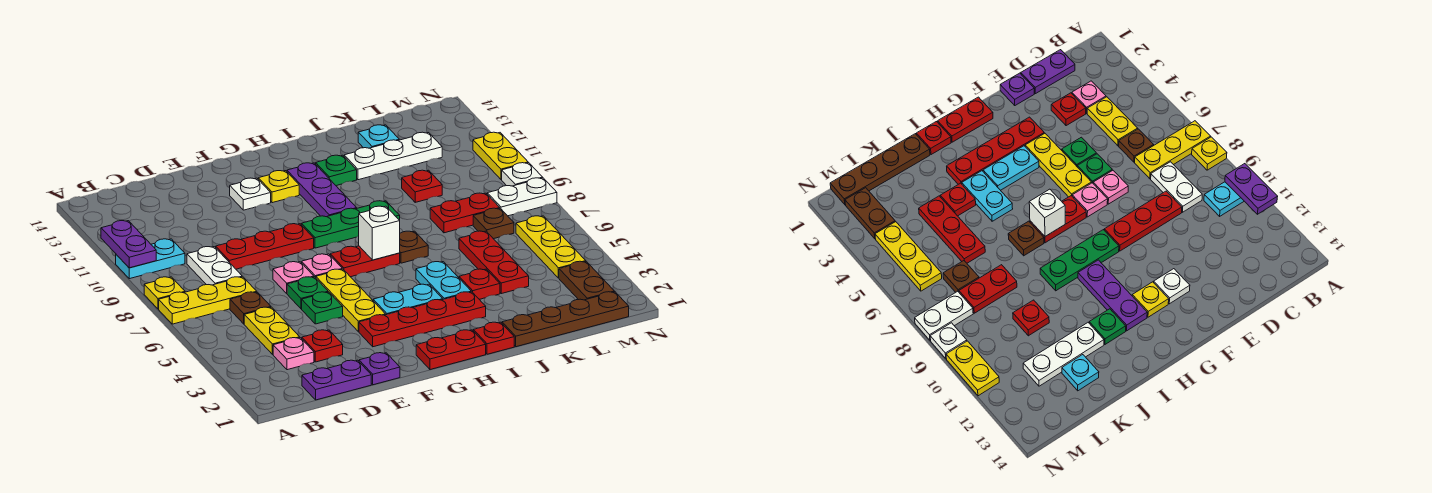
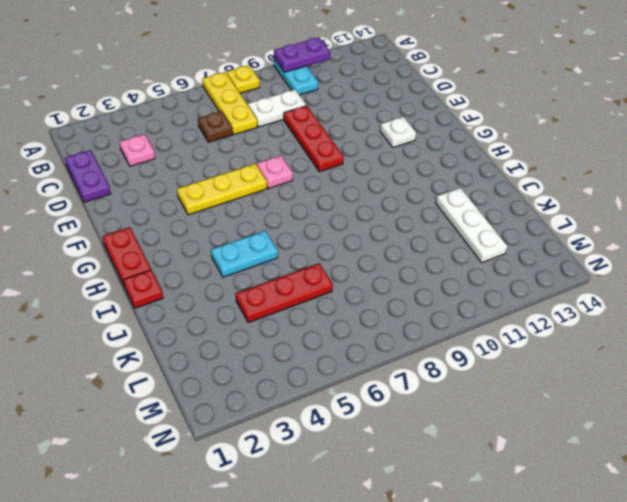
none -> yellow plate C4:C5 level 1
none -> red plate D3 level 1
none -> purple plate E1 level 1
none -> green plate E5 level 1

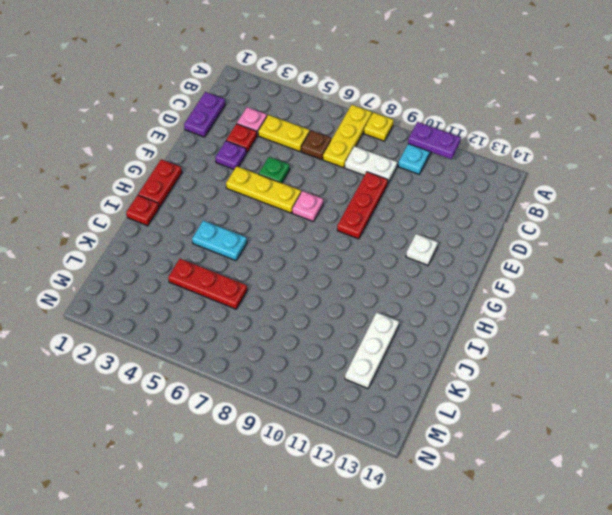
purple plate E3 level 1 -> purple plate E1 level 1
none -> green plate E6 level 1
none -> pink plate E7 level 1
none -> red plate F3:I3 level 1
none -> cyan plate G4:H4 level 1

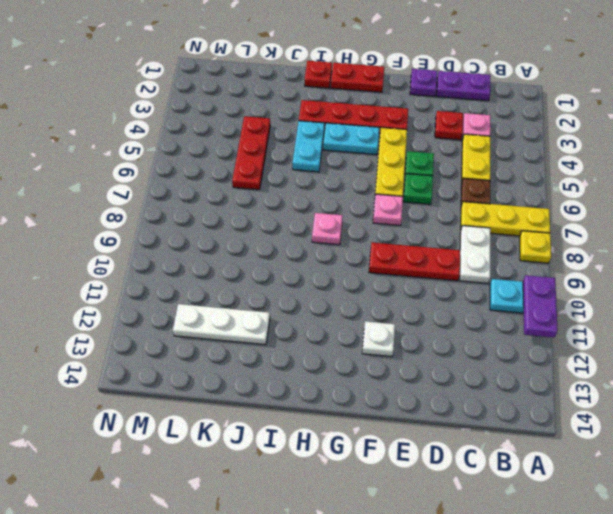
pink plate H8 level 1 -> pink plate E7 level 1
none -> red plate G7:H7 level 1
none -> green plate G9:I9 level 1
none -> yellow plate G12 level 1
none -> purple plate H10:H12 level 1

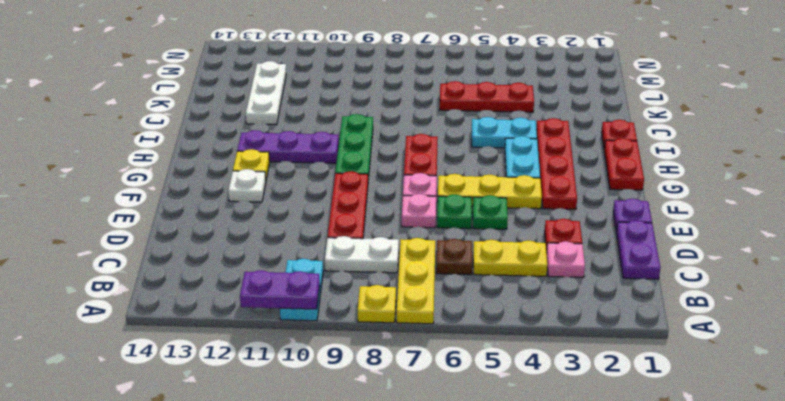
none -> brown plate I7 level 1
none -> green plate I12 level 1
none -> brown plate J1:M1 level 1
none -> red plate J4 level 1

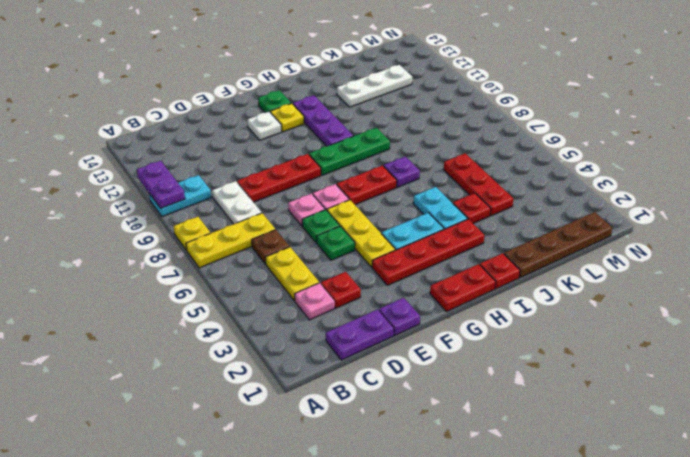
green plate G13 level 1 -> green plate I12 level 1
purple plate I7 level 1 -> brown plate I7 level 1
none -> red plate K8:L8 level 1
none -> red plate K10 level 1
none -> cyan plate K13 level 1
none -> brown plate L7 level 1

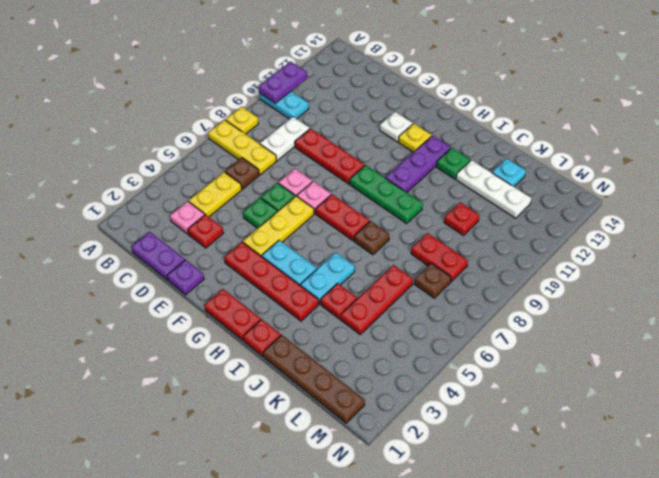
none -> brown plate M2:M3 level 1
none -> yellow plate M4:M6 level 1
none -> white plate M8:N8 level 1
none -> white plate N9 level 1

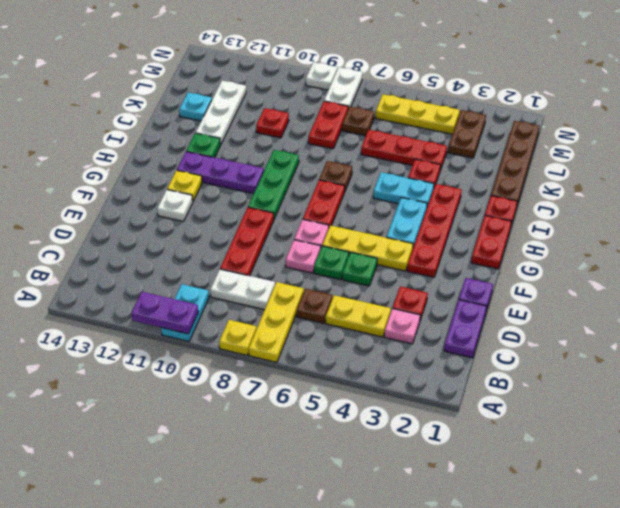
brown plate L3:M3 level 1 -> brown plate M2:M3 level 1
none -> yellow plate N10:N11 level 1
none -> white brick H7 level 2

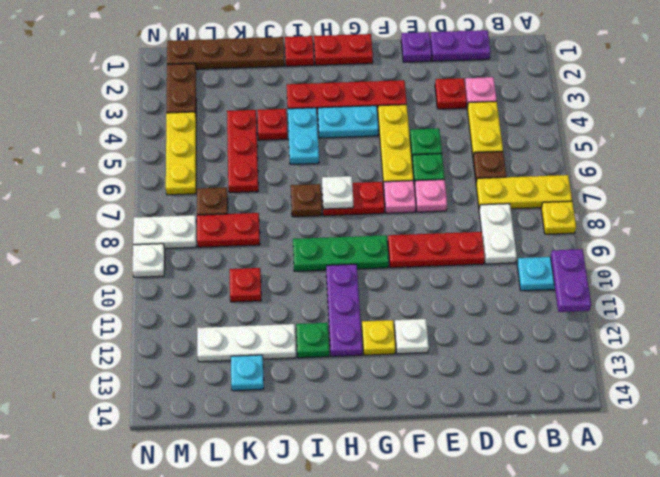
white plate H7 level 2 -> white brick H7 level 2
none -> yellow plate N10:N11 level 1

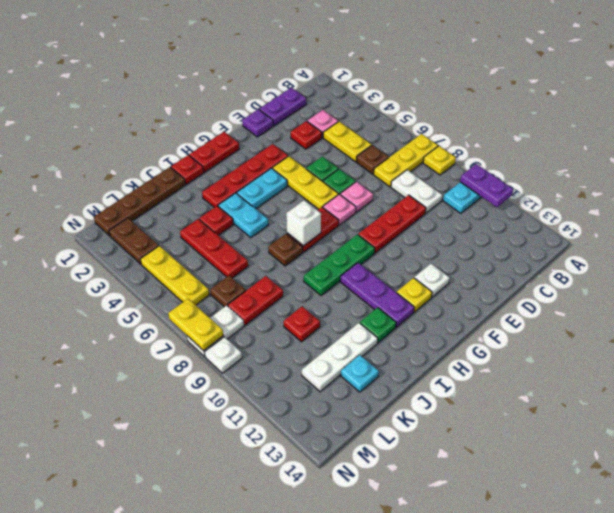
yellow plate N7:N8 level 2 -> yellow plate N10:N11 level 1

